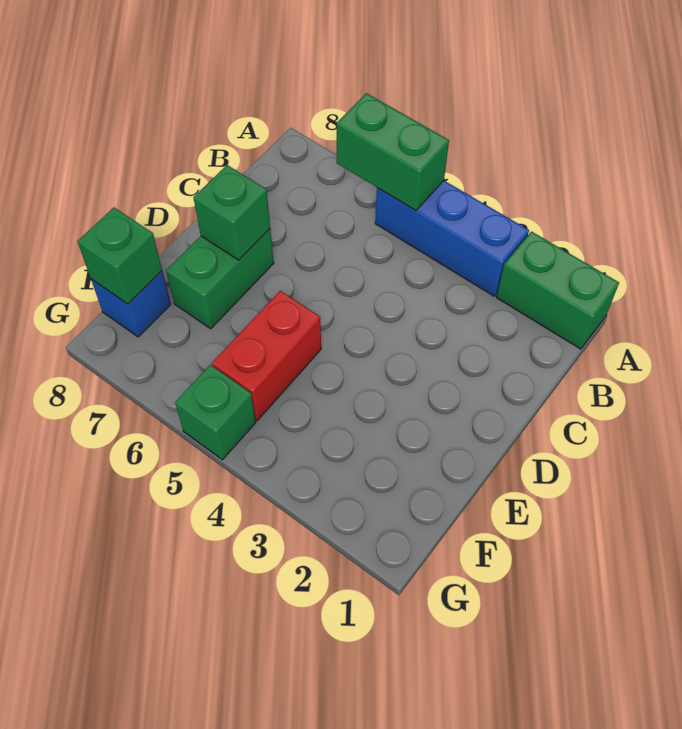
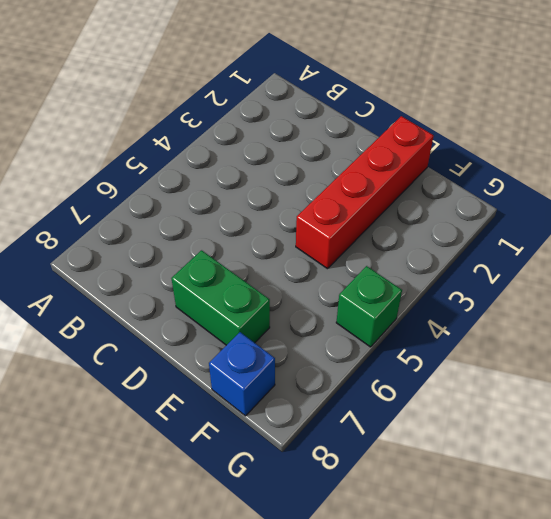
red brick E1:E4 level 1 -> none
none -> green brick A1:A2 level 1
none -> blue brick A3:A5 level 1

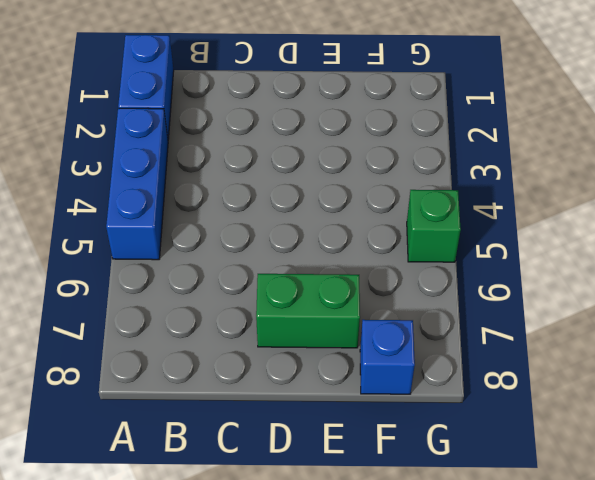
blue brick A1:A2 level 1 -> green brick A1:A2 level 1
none -> red brick E5:F5 level 1
none -> green brick A5:A6 level 2

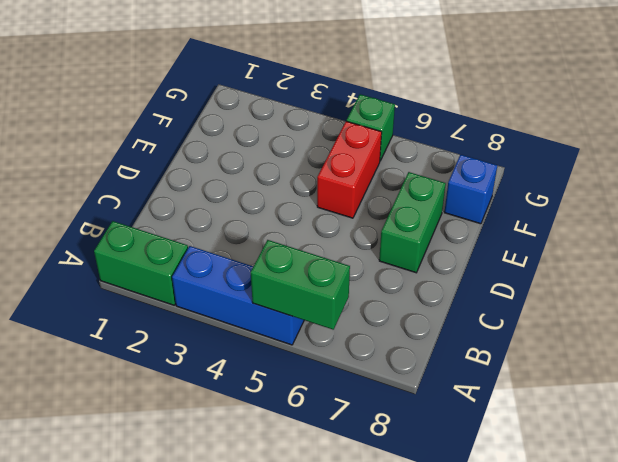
none -> green brick D7 level 2
none -> green brick F8 level 2

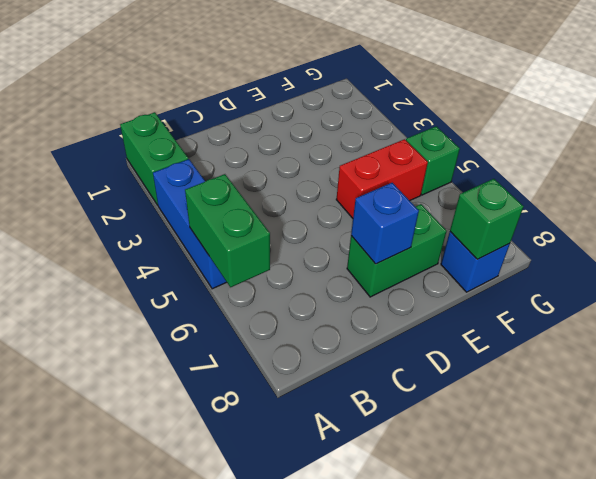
blue brick D7 level 2 -> green brick D7 level 2

